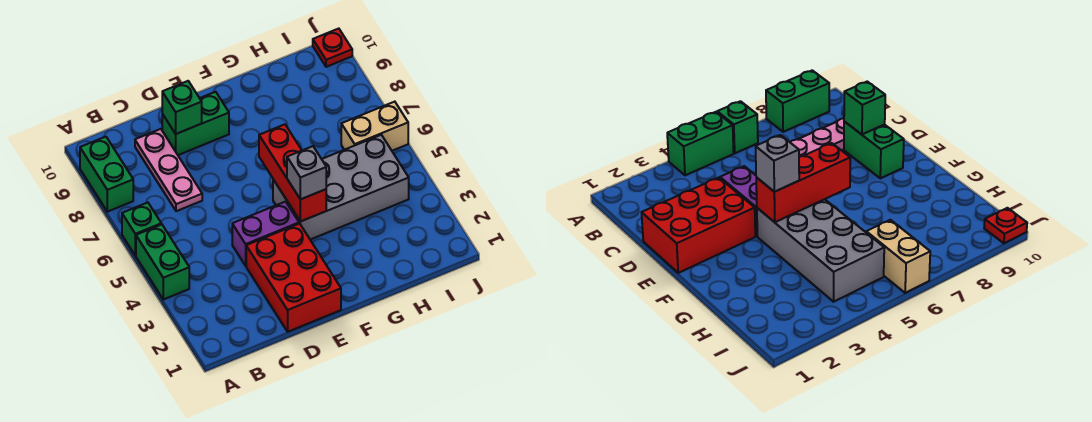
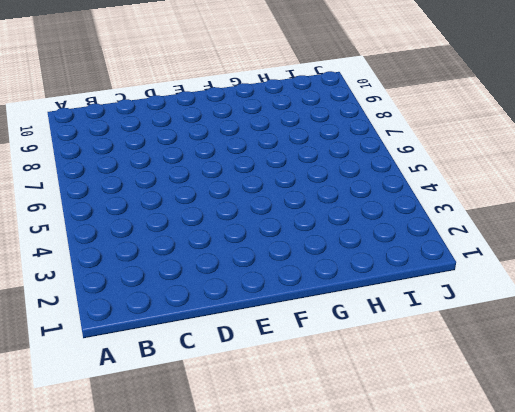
none -> green brick A4:A5 level 1
none -> green brick A6 level 1
none -> green brick A8:A9 level 1

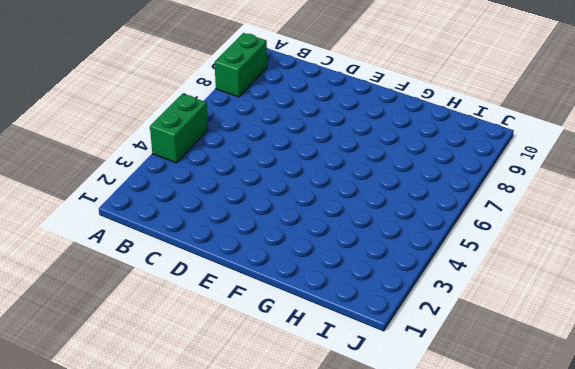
none -> green brick A6 level 1
none -> pink plate C7:C9 level 1
none -> red brick D1:E3 level 1

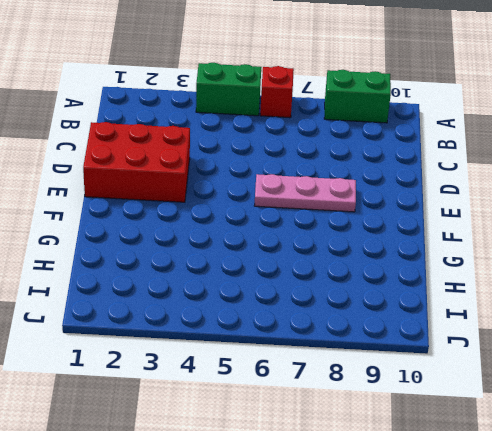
red brick A6 level 1 -> green brick A6 level 1
pink plate E6:E8 level 1 -> pink plate C7:C9 level 1
none -> purple brick D4:E4 level 1
none -> green brick D9:E9 level 1
none -> grey brick F4:I5 level 1

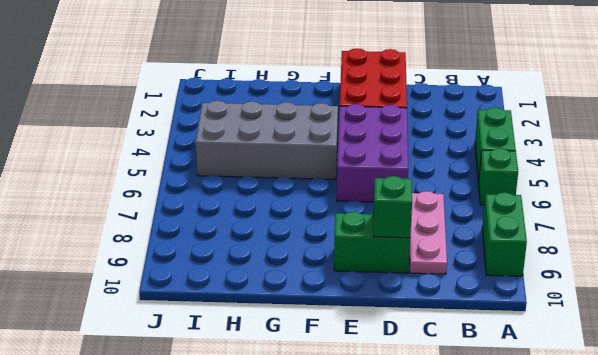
purple brick D4:E6 level 1 -> purple brick D4:E4 level 1
none -> tan brick I6:J6 level 1
none -> red plate J10 level 1
none -> red brick F4:F6 level 2

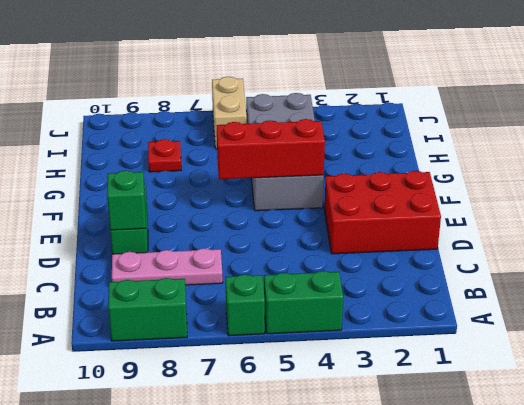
red plate H8 level 1 -> red plate J10 level 1
none -> purple brick D4:E4 level 1
none -> grey brick F4 level 3

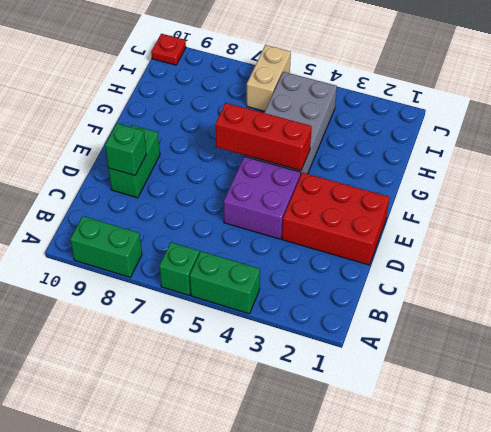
purple brick D4:E5 level 1 -> purple brick D4:E4 level 1
none -> pink plate C7:C9 level 1
none -> grey brick F4 level 3

